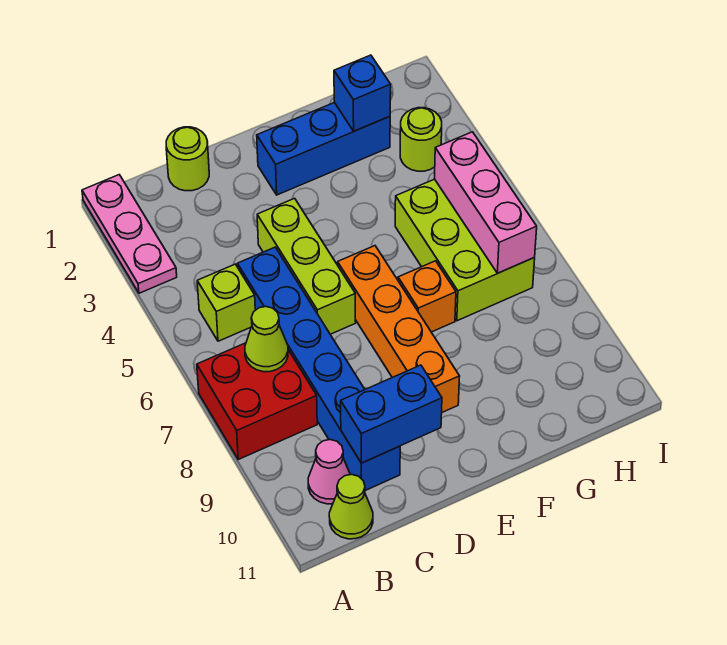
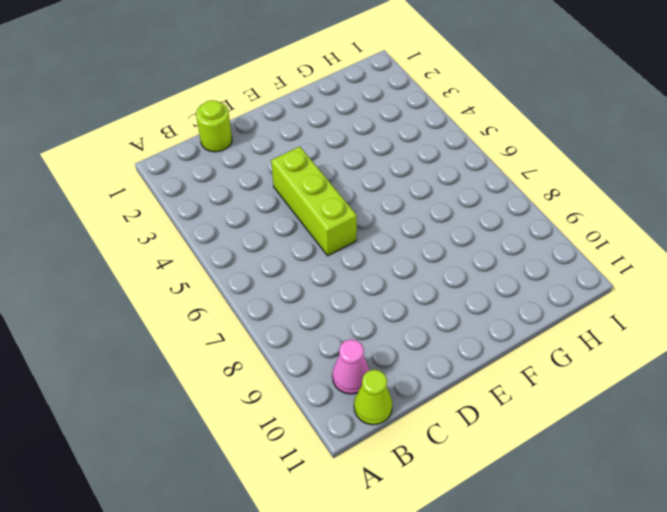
none -> pink plate A1:A3 level 1
none -> red brick A7:B8 level 1
none -> lime brick B5 level 1

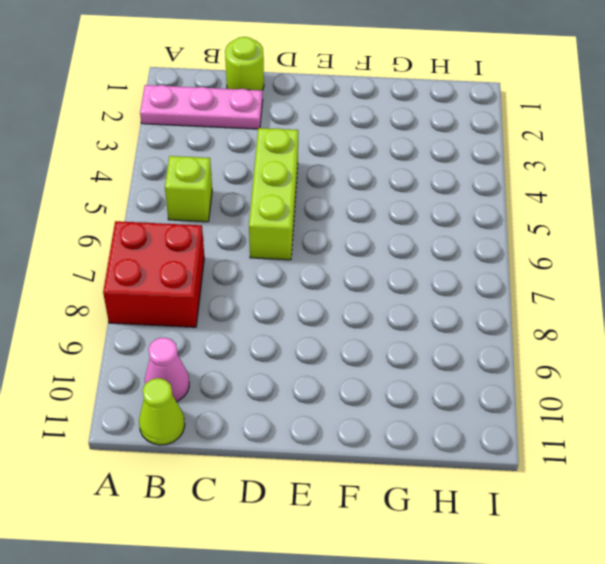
pink plate A2:C2 level 1 -> pink plate A1:A3 level 1
none -> blue brick C5:C10 level 1
none -> blue brick E2:G2 level 1
none -> orange brick E6:E9 level 1

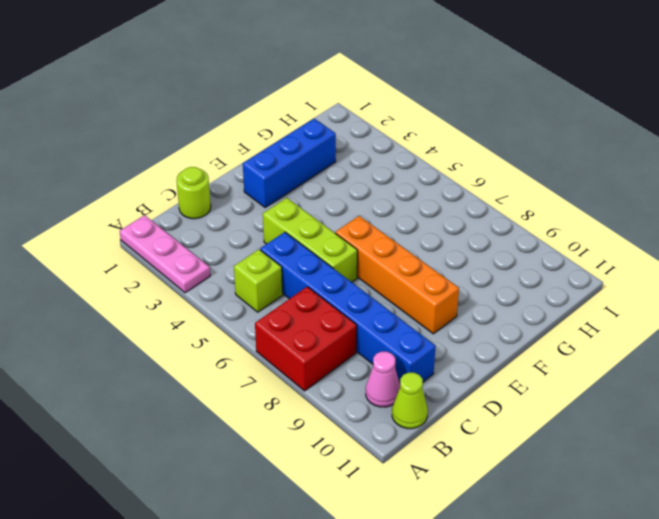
none -> orange brick F7 level 1
none -> lime brick G5:H7 level 1
none -> lime round brick H3 level 1

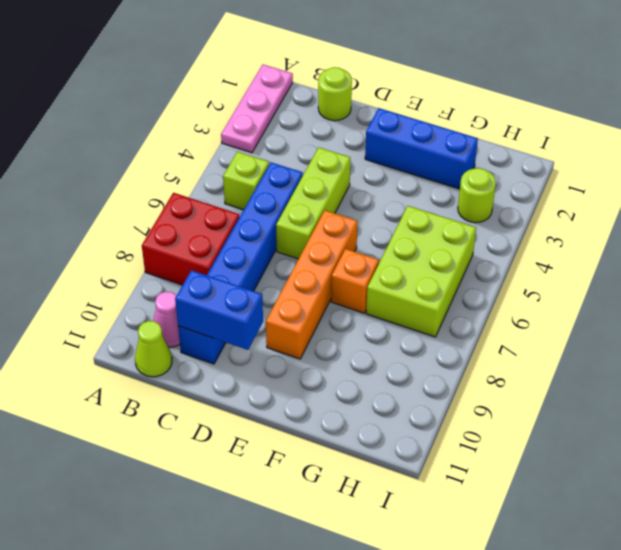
none -> lime cone B7 level 2
none -> blue brick G2 level 2
none -> pink brick H5:H7 level 2

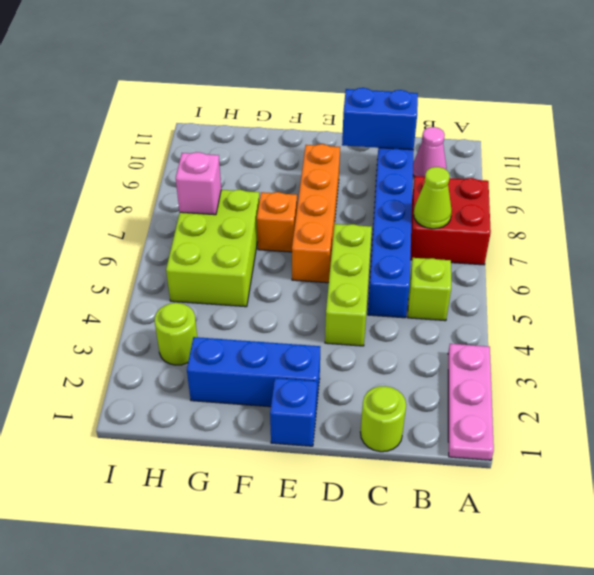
blue brick E1 level 1 -> blue brick G2 level 2
pink brick H7 level 2 -> pink brick H5:H7 level 2
none -> lime cone B11 level 1

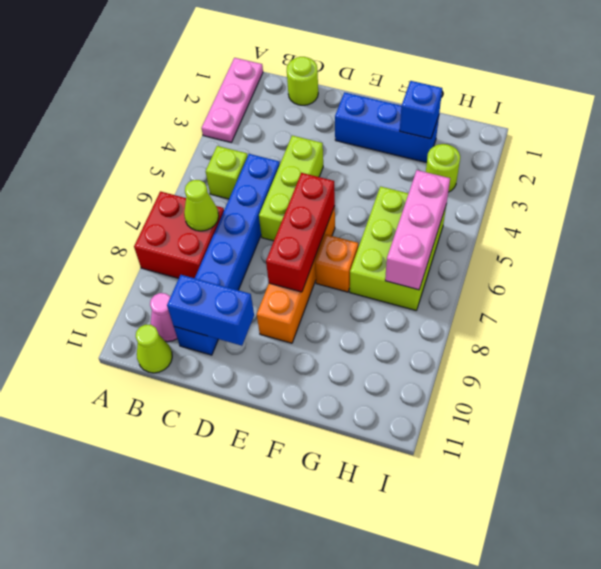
red brick E6:E8 level 2 -> none

